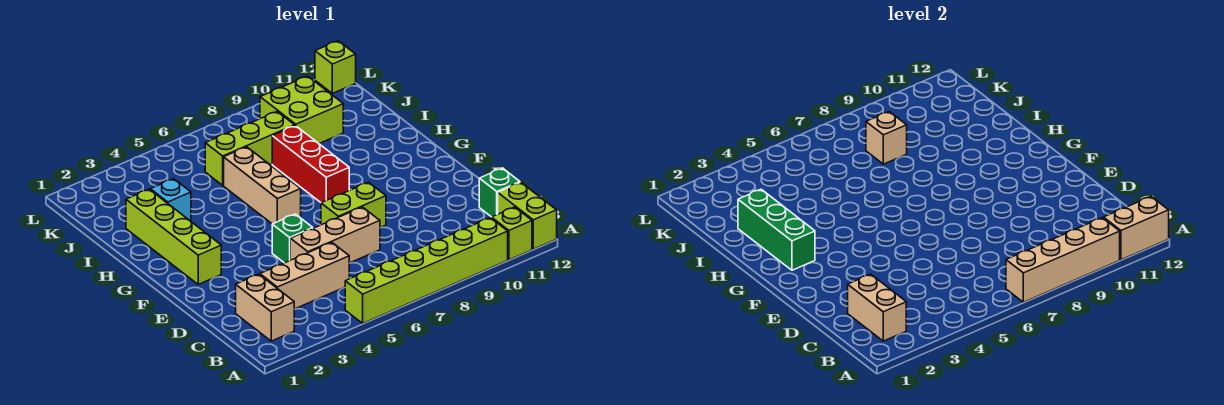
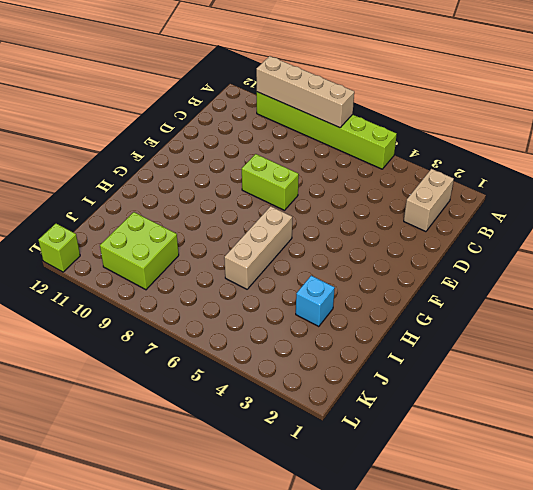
none -> lime brick A11 level 1
none -> lime brick A12:B12 level 1
none -> tan brick C3:C5 level 1

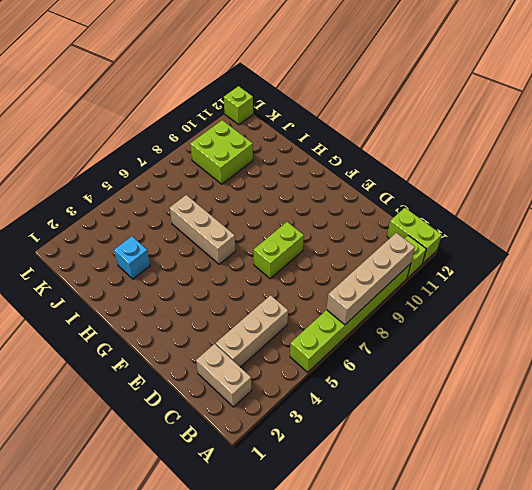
none -> green brick C12 level 1
none -> tan brick D5:D7 level 1
none -> green brick E5 level 1

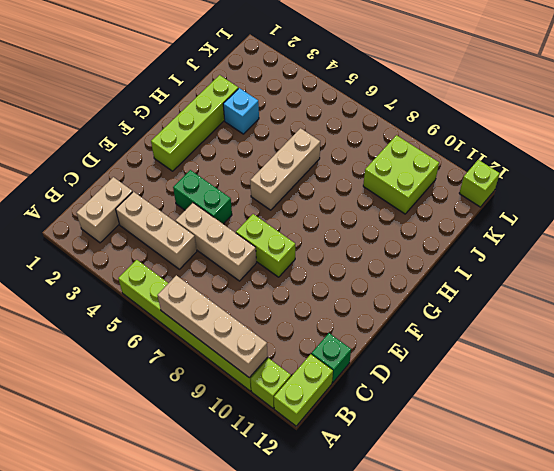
green brick E4:E5 level 1 -> green brick E5 level 1
none -> red brick G8:I8 level 1
none -> lime brick J6:J8 level 1
none -> tan brick A11:A12 level 2

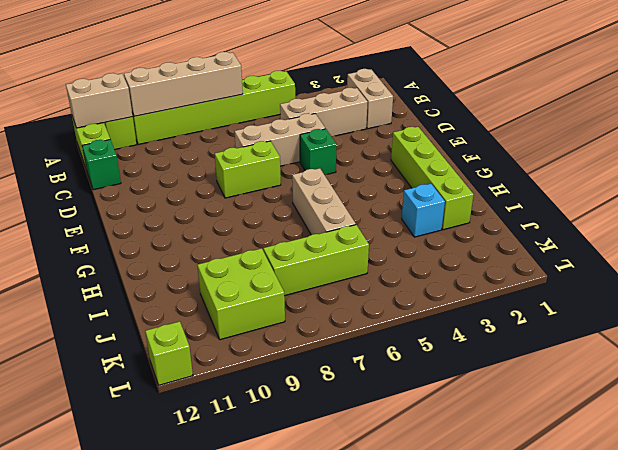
none -> red brick G8:I8 level 1
none -> tan brick B2:C2 level 2
none -> green brick G2:I2 level 2

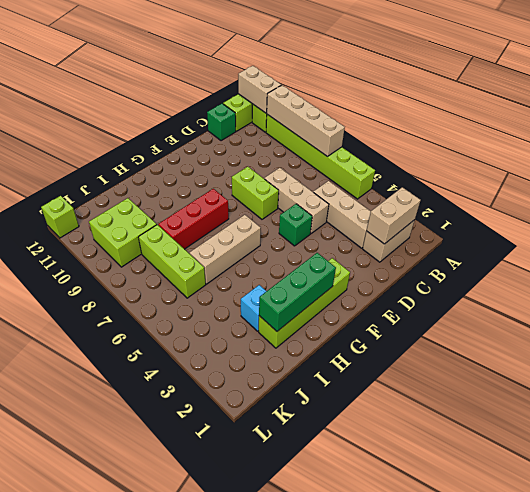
none -> tan brick J8 level 2

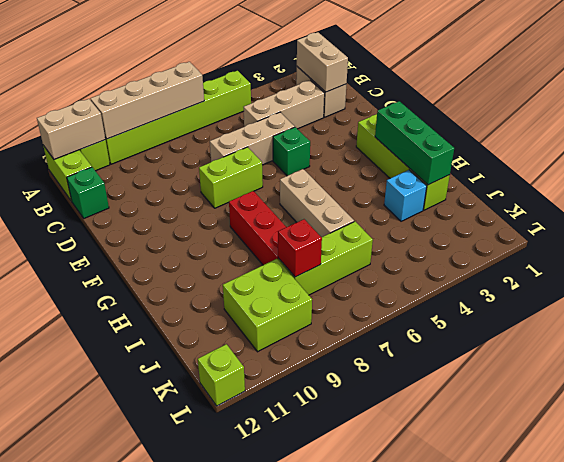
red brick J8 level 2 -> tan brick J8 level 2

